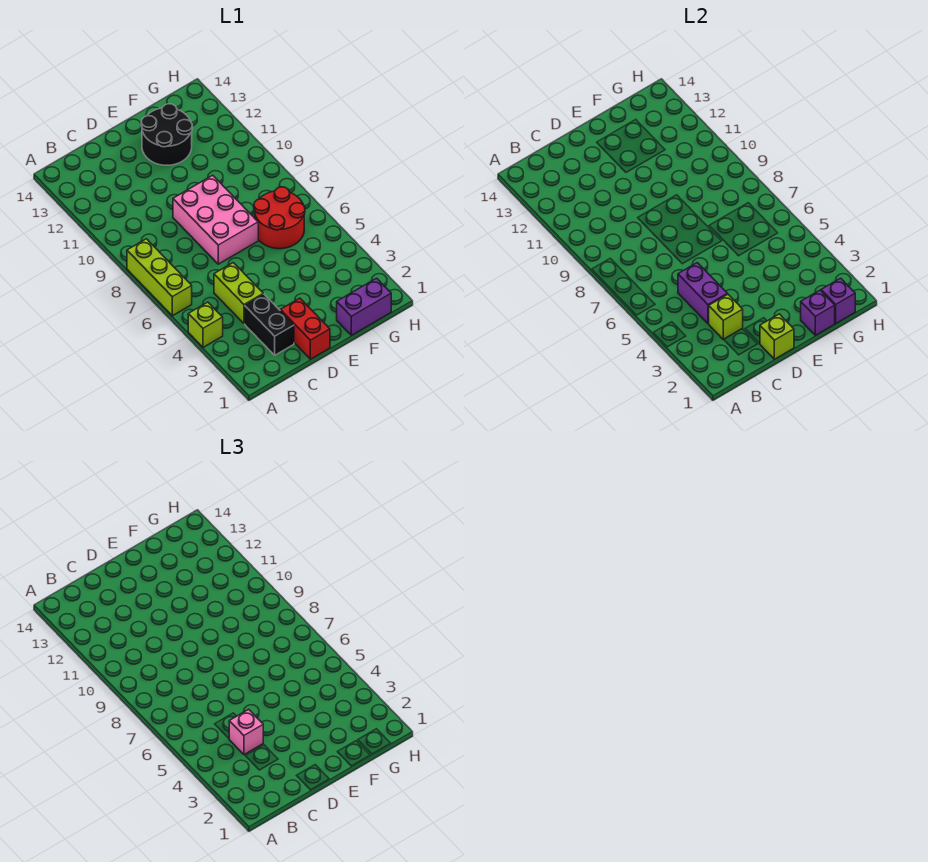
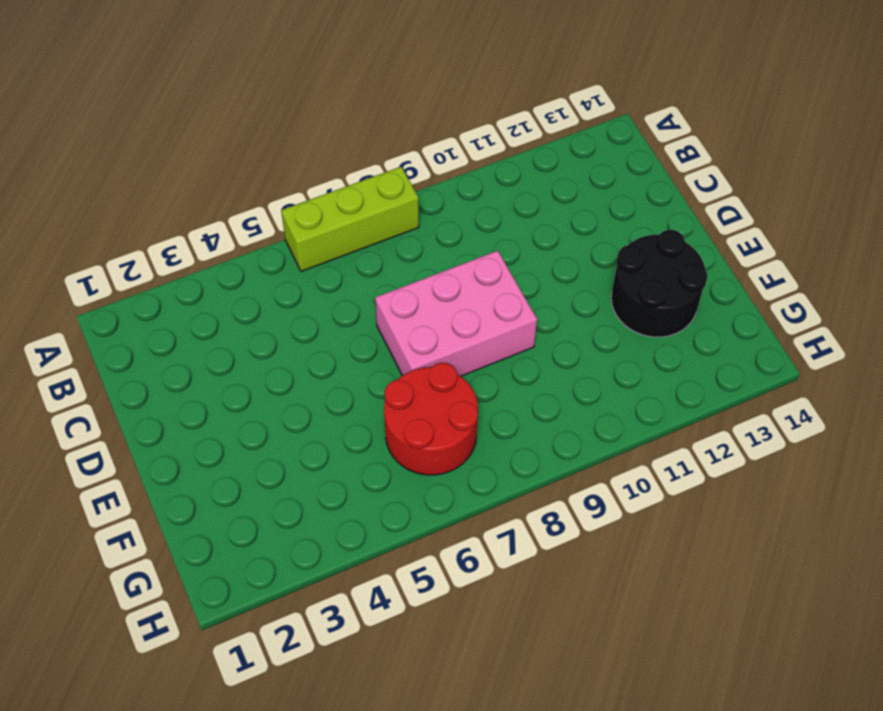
none -> lime brick A4 level 1
none -> black brick C2:C3 level 1
none -> lime brick C4:C5 level 1

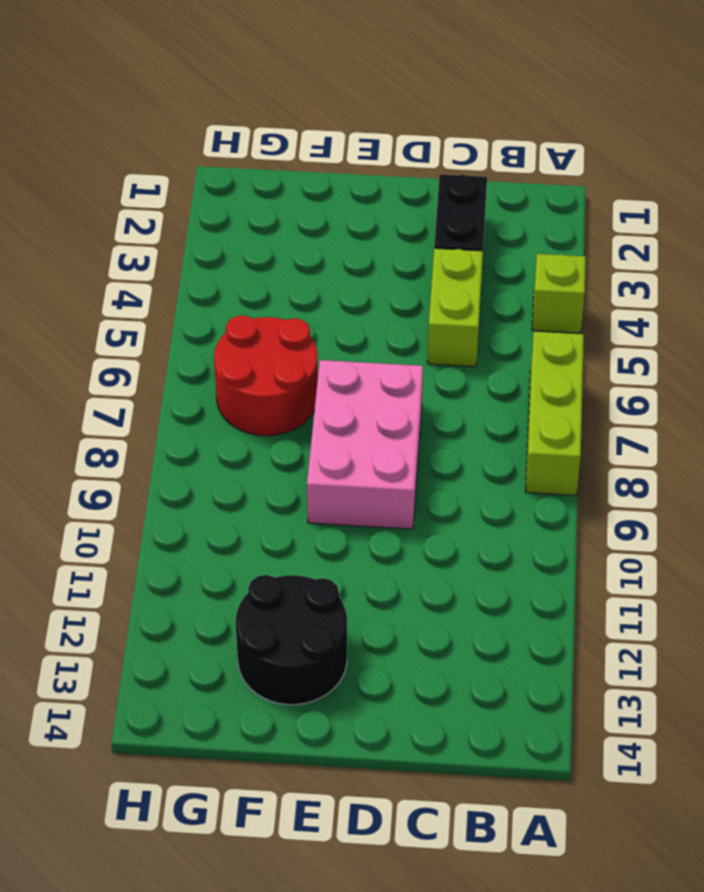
none -> red brick D1:D2 level 1
none -> purple brick F1:G1 level 1
none -> lime brick C3 level 2

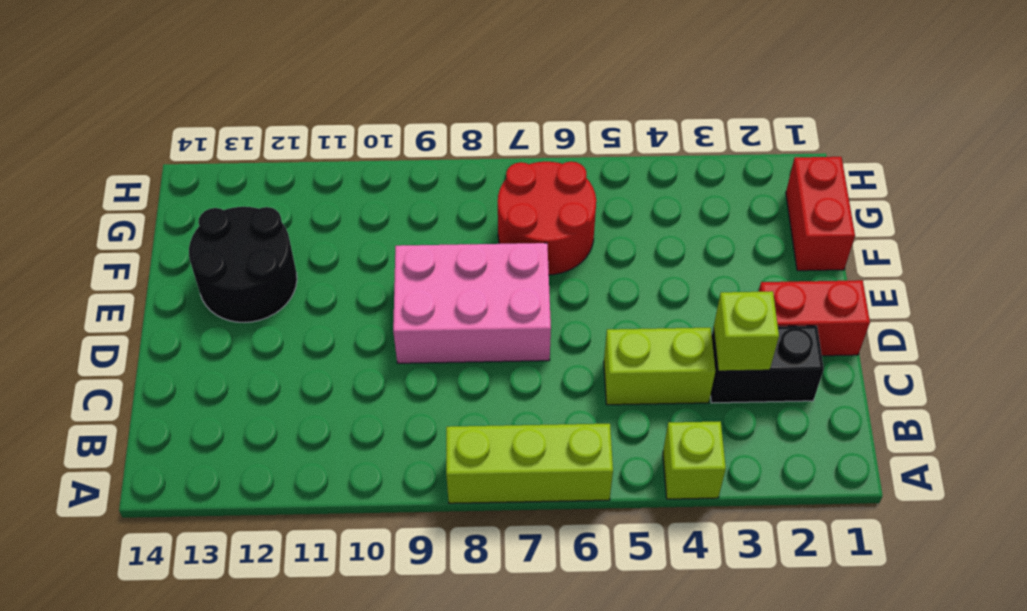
red brick F1:G1 level 1 -> purple brick F1:G1 level 1
none -> purple brick C4:C5 level 2
none -> lime brick D1 level 2
none -> purple brick F1 level 2

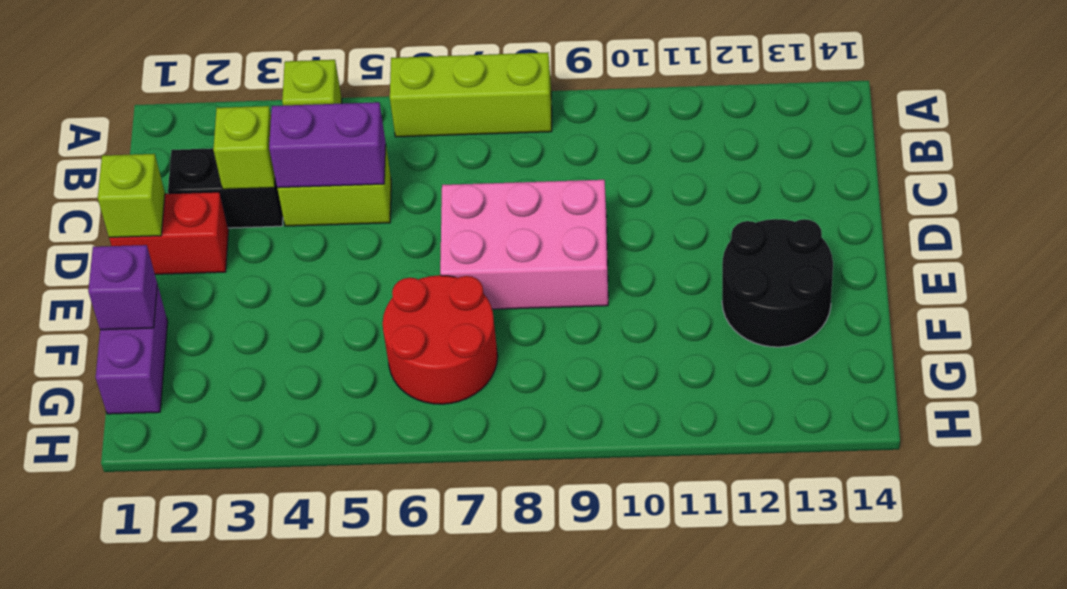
none -> purple brick G1 level 2
none -> pink brick C4 level 3

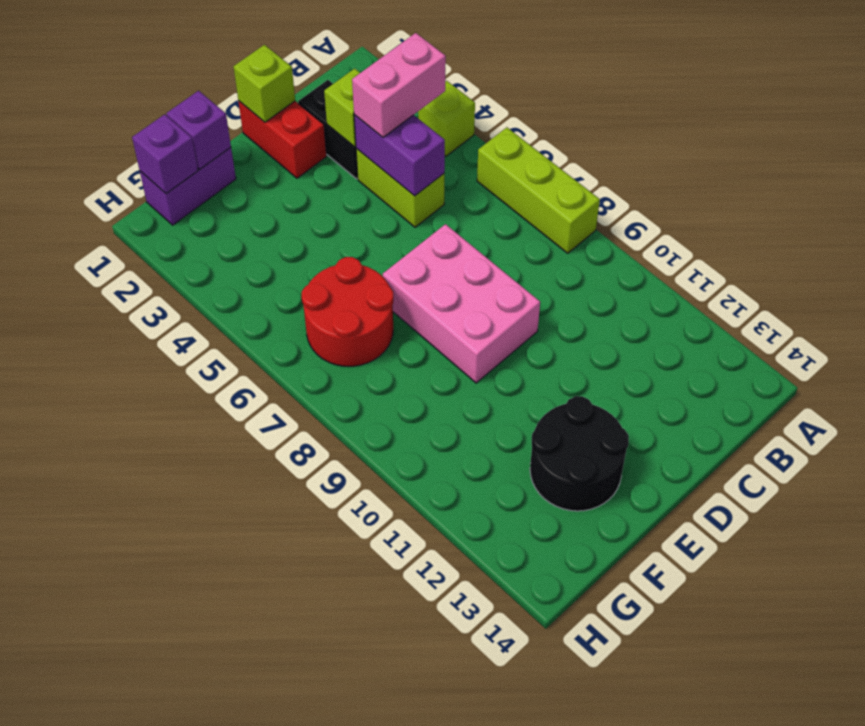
pink brick B4:C4 level 3 -> pink brick C4 level 3

